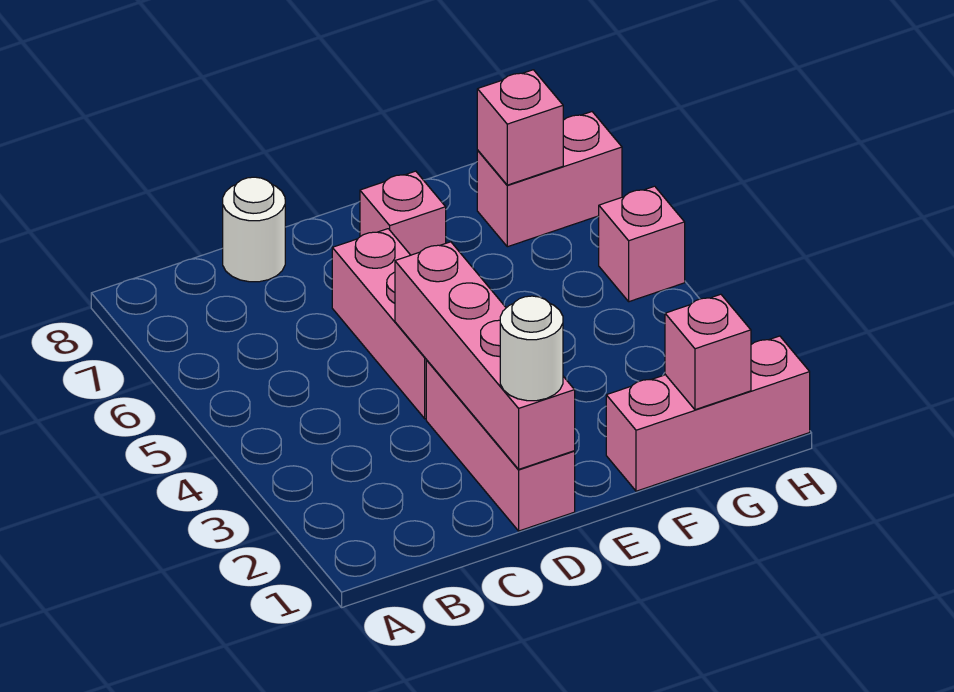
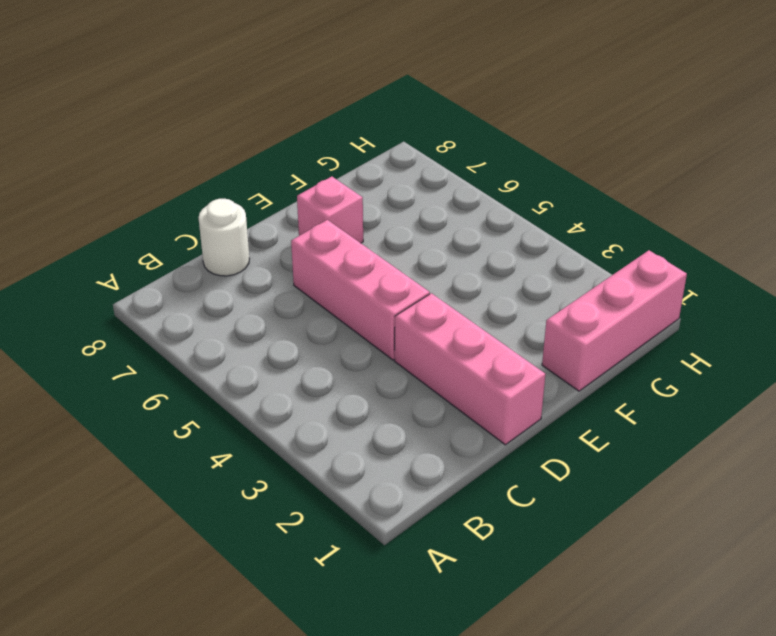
none -> pink brick G7:H7 level 1
none -> pink brick H5 level 1

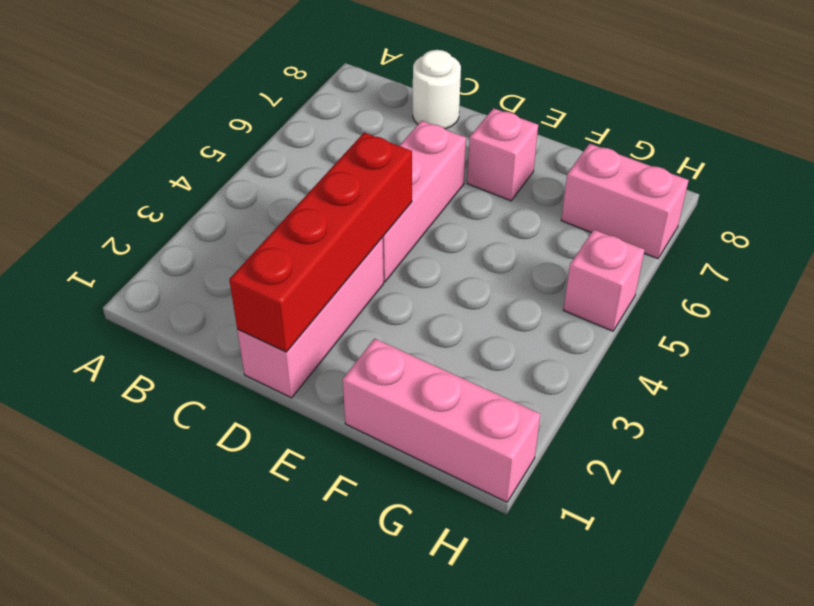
red brick D1:D4 level 2 -> pink brick D1:D4 level 2
none -> pink brick G1 level 2
none -> pink brick G7 level 2

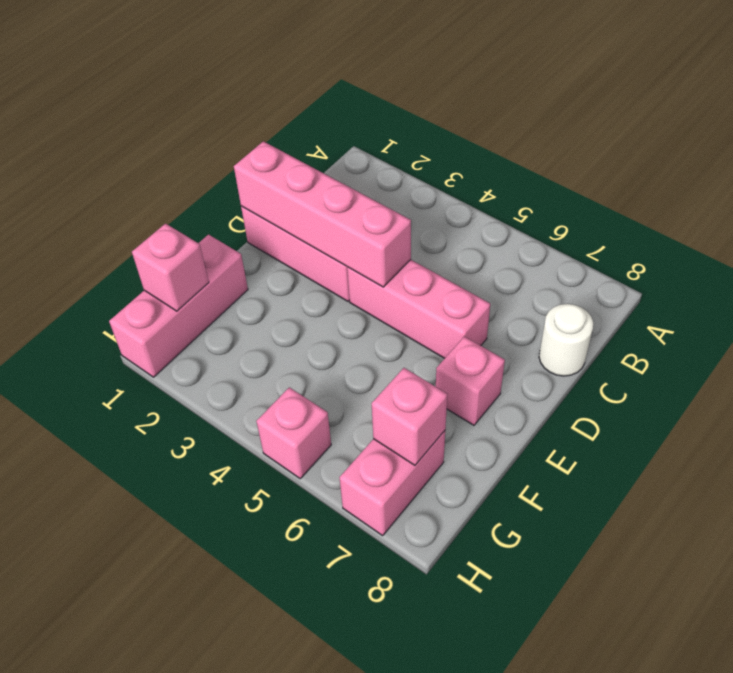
none -> white round brick D1 level 3

